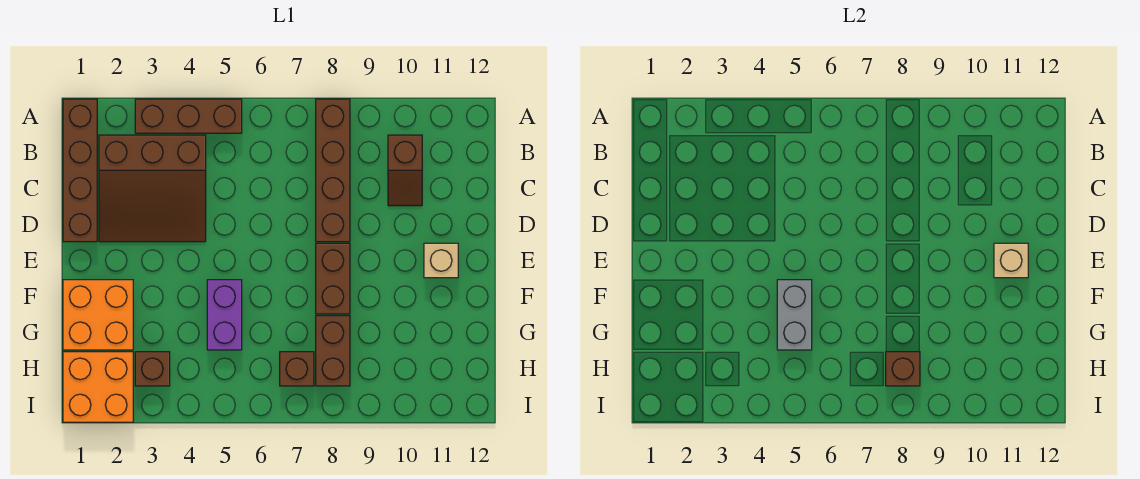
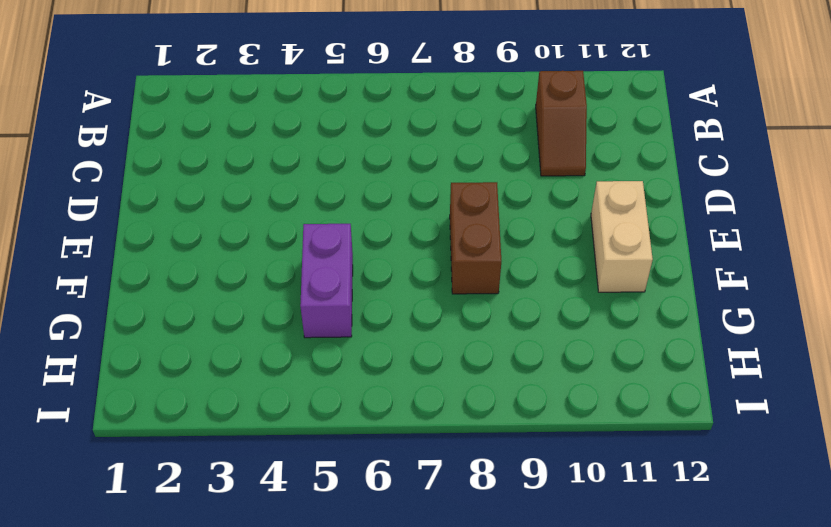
tan brick E11:F11 level 1 -> tan brick E11 level 1
none -> brown brick A1:D1 level 1
none -> brown brick A3:A5 level 1
none -> brown brick A8:D8 level 1

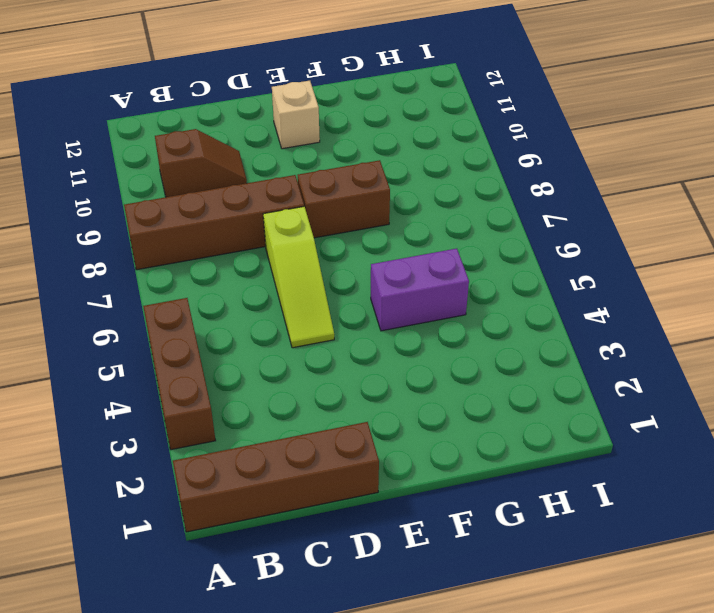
lime slope D5:D7 level 1 top 7 -> none
none -> brown slope B2:D4 level 1 top B
none -> orange brick F1:G2 level 1
none -> brown brick G8:H8 level 1

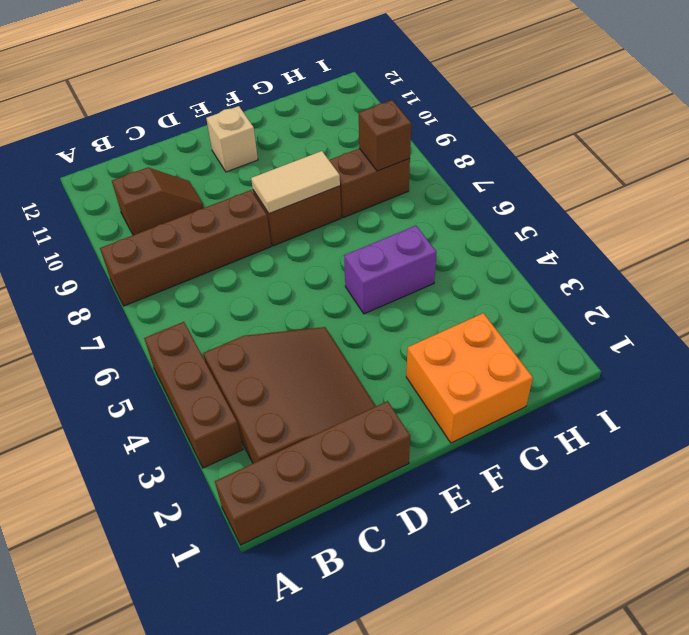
tan tile E8:F8 level 2 -> none
none -> orange brick H1:I2 level 1
none -> brown brick H3 level 1
none -> brown brick H7 level 1

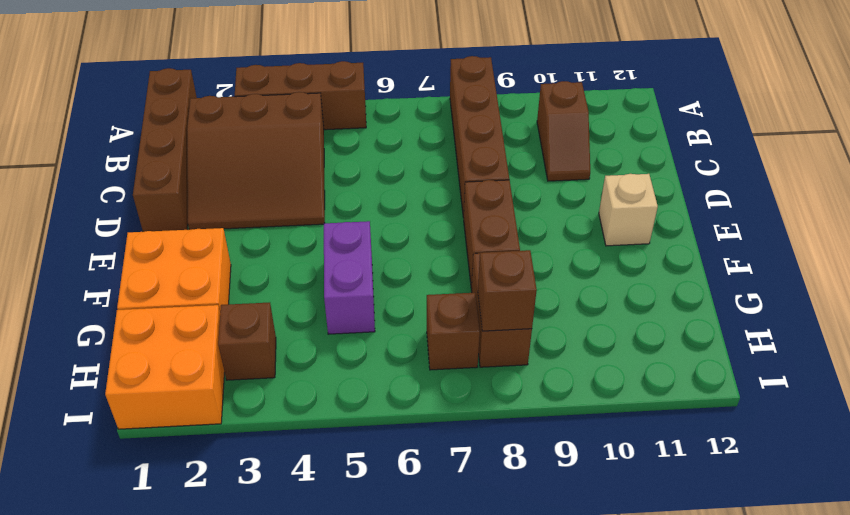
none -> tan brick E11 level 2
none -> grey brick F5:G5 level 2

